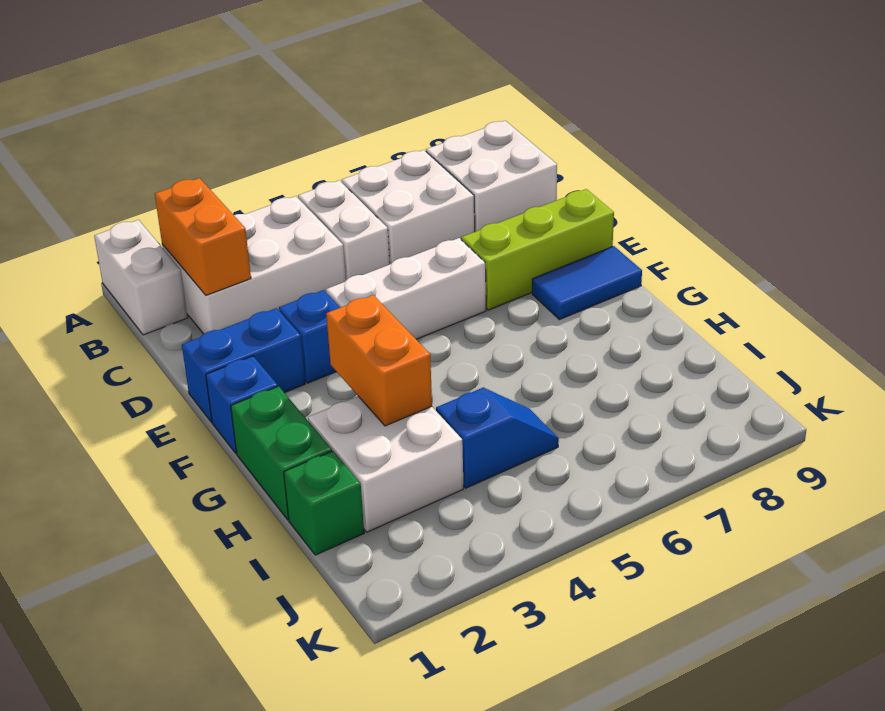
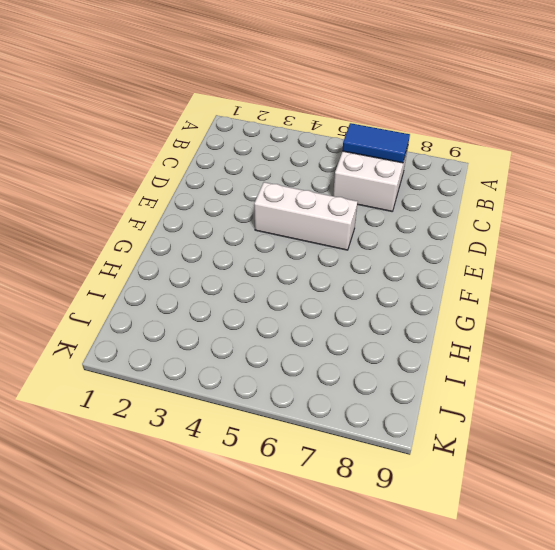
blue tile B6:B7 level 2 -> blue tile F8:F9 level 1
none -> white brick A1:B1 level 1
none -> white brick B2:C4 level 1
none -> white brick B5:C5 level 1

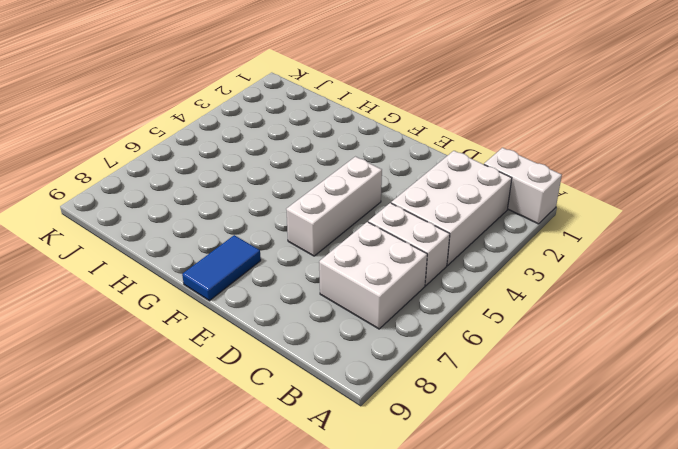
none -> white brick B8:C9 level 1
none -> blue brick E1:E2 level 1
none -> blue brick E3 level 1

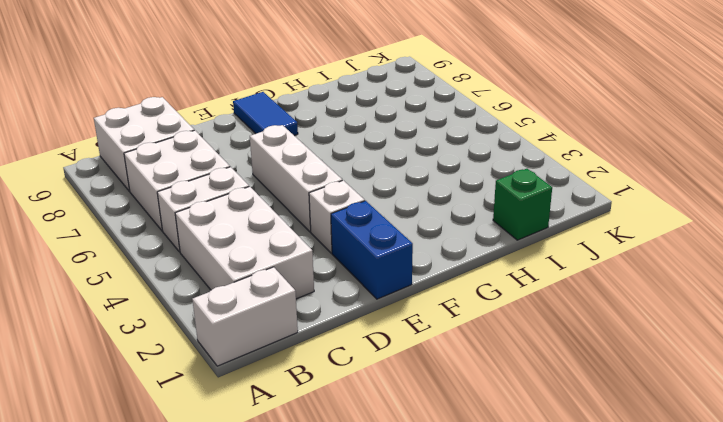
white brick E3 level 1 -> blue brick E3 level 1
none -> lime brick E7:E9 level 1
none -> blue brick F1 level 1
none -> green brick G1:H1 level 1

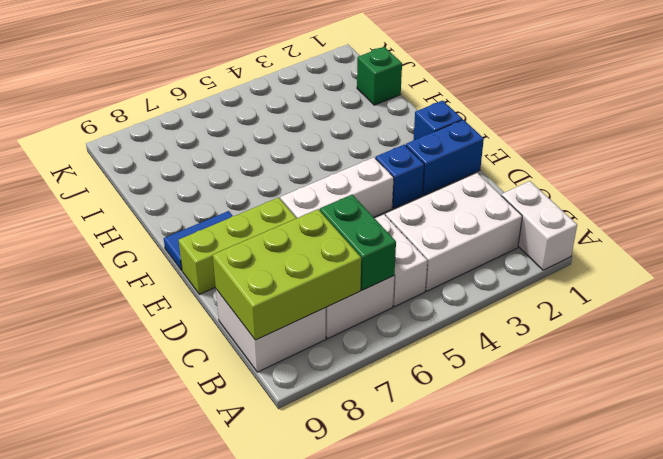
green brick B6:C6 level 2 -> green brick G1:H1 level 1
lime brick B7:C9 level 2 -> none
none -> white brick H2:I3 level 1
none -> blue slope I4:I5 level 1 top 4
none -> orange brick B2:C2 level 2

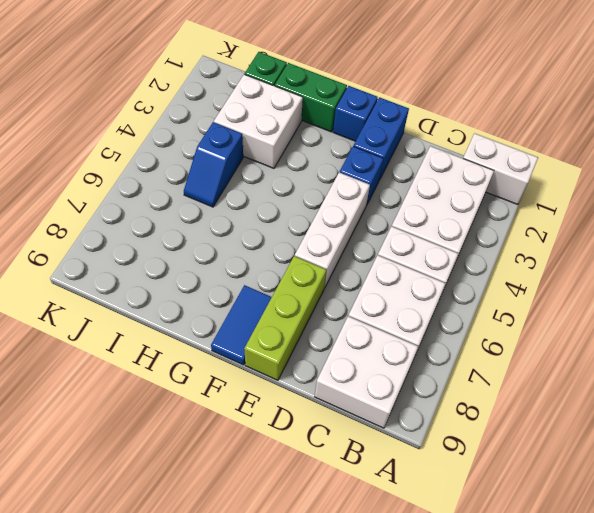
none -> orange brick B2:C2 level 2
none -> orange brick G3:H3 level 2

